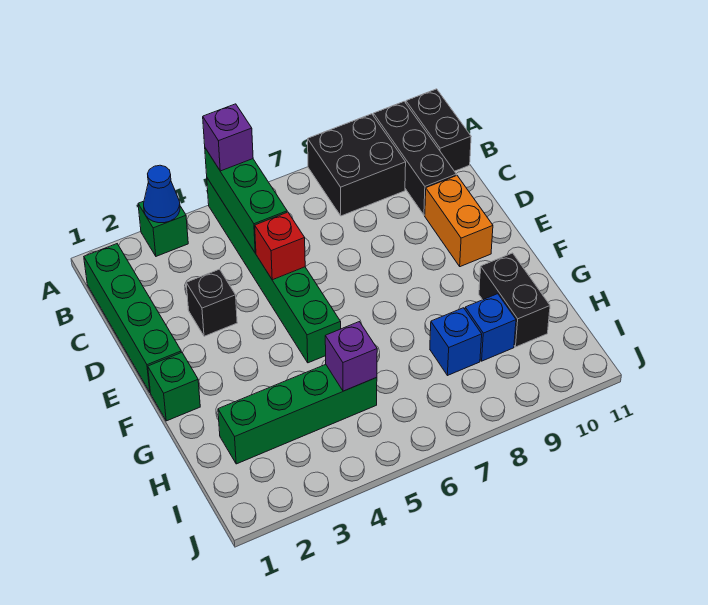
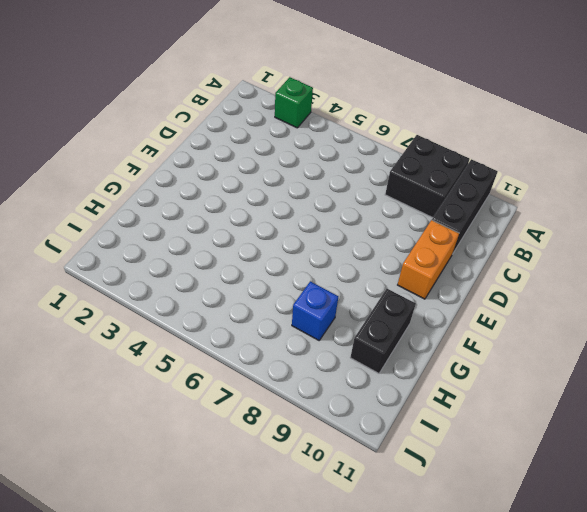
none -> green brick A5:F5 level 1
none -> black brick A11:B11 level 1
none -> green brick B1:E1 level 1

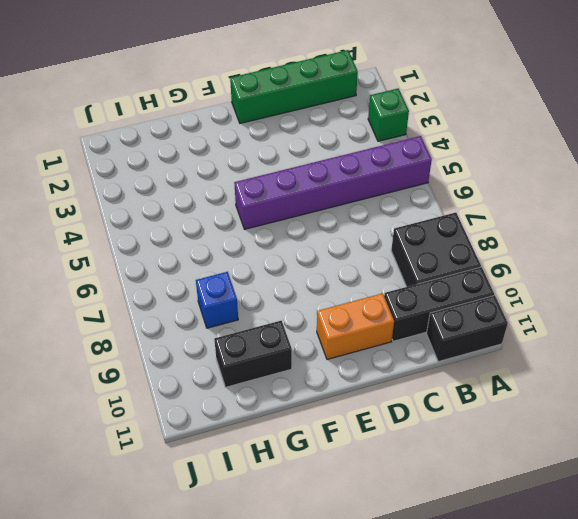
purple brick A5:F5 level 1 -> green brick A5:F5 level 1
none -> black brick D3 level 1
none -> green brick F1 level 1
none -> green brick H2:H5 level 1

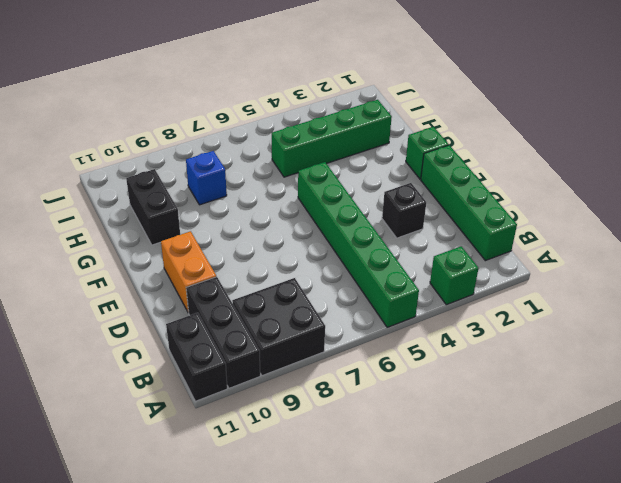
none -> blue brick H9 level 1
none -> blue cone A3 level 2
none -> green brick A5:C5 level 2

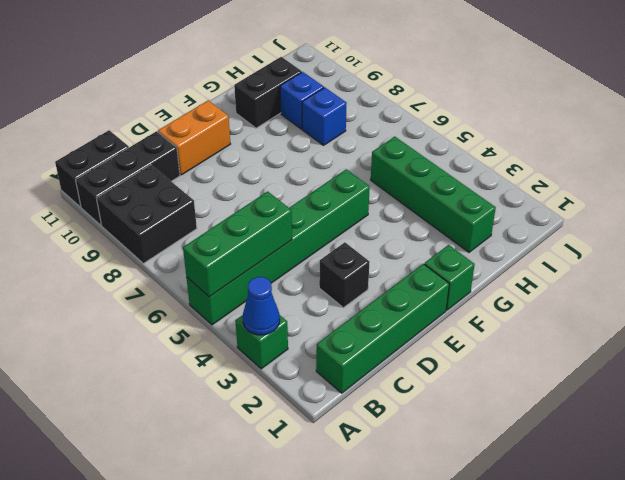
none -> red brick D5 level 2
none -> purple brick H5 level 2
none -> purple brick A5 level 3

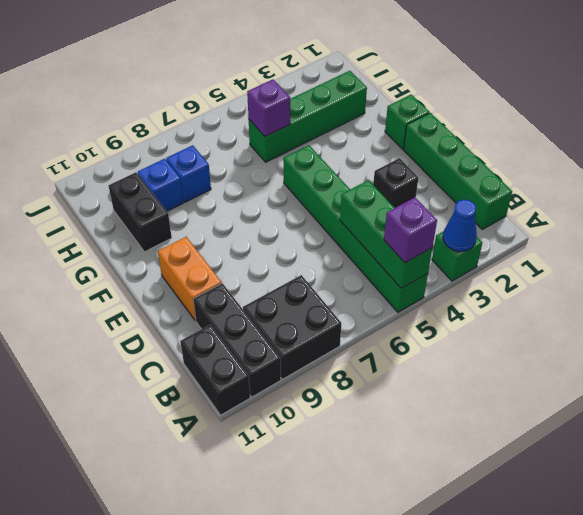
none -> red brick D5 level 2

